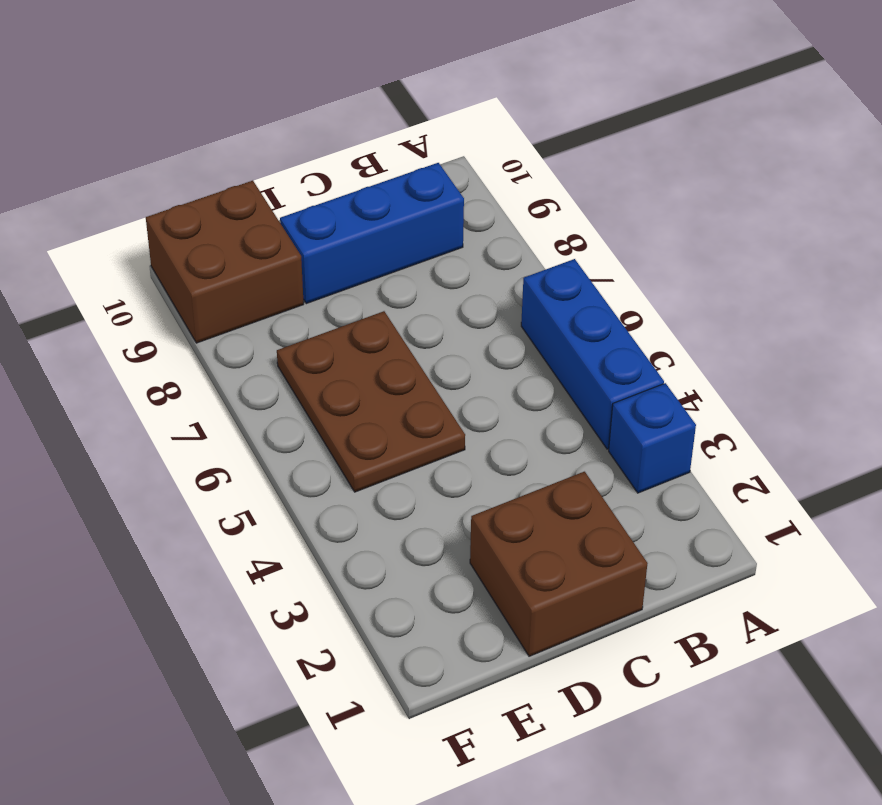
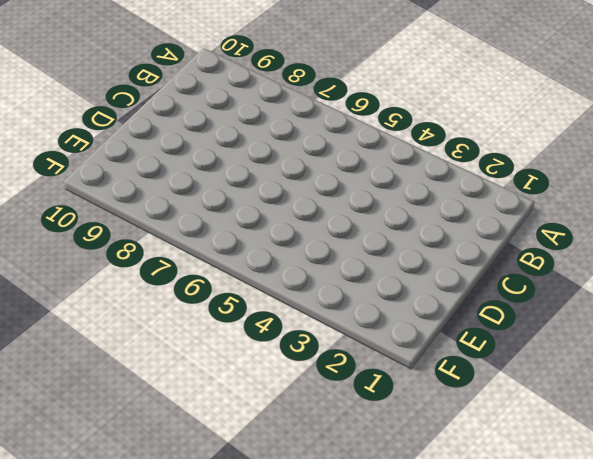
none -> blue brick A3 level 1
none -> blue brick A4:A6 level 1

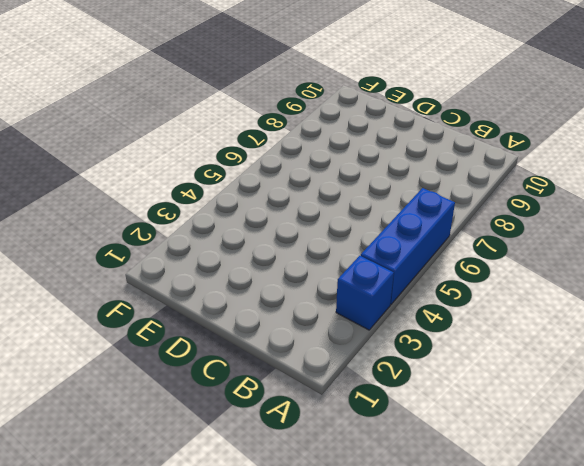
none -> blue brick B9:D9 level 1
none -> brown brick C1:D2 level 1

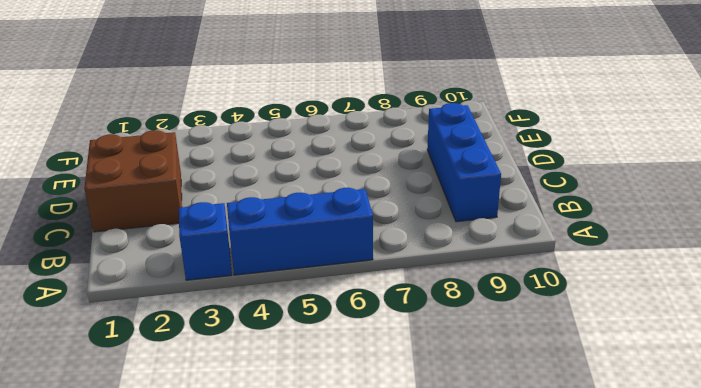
none -> brown plate D5:E7 level 1
none -> brown brick E9:F10 level 1

